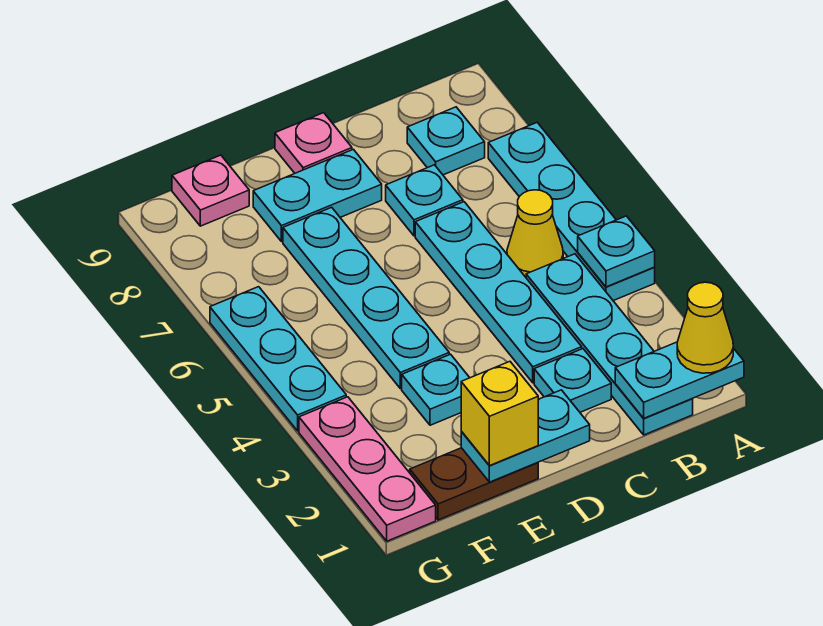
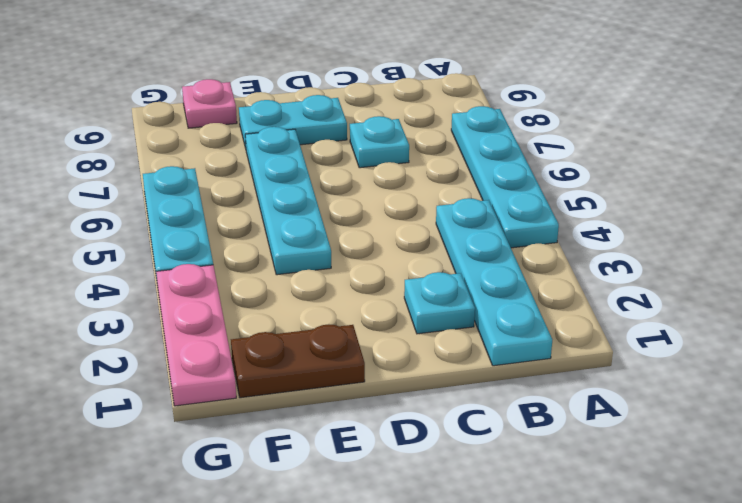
none -> yellow cone B5 level 1
none -> cyan plate B8 level 1
none -> cyan plate C3:C6 level 1

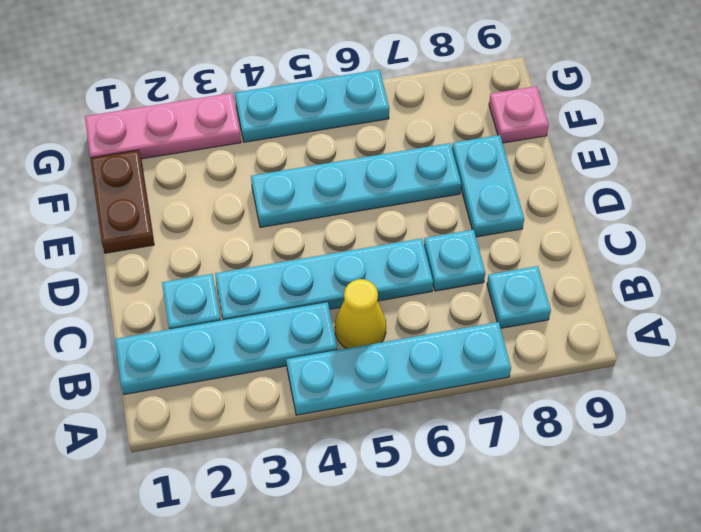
none -> pink plate D9 level 1
none -> cyan plate E3 level 1
none -> cyan plate A1:B1 level 2

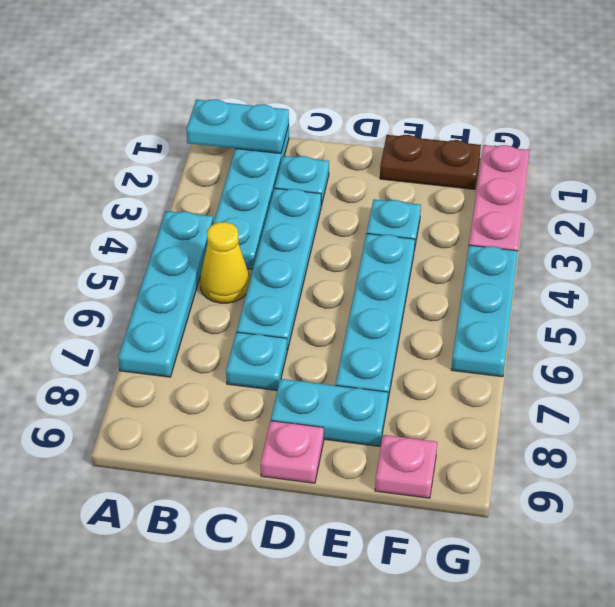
none -> cyan plate B8 level 1
none -> cyan plate A4 level 2
none -> cyan plate D1:E1 level 2

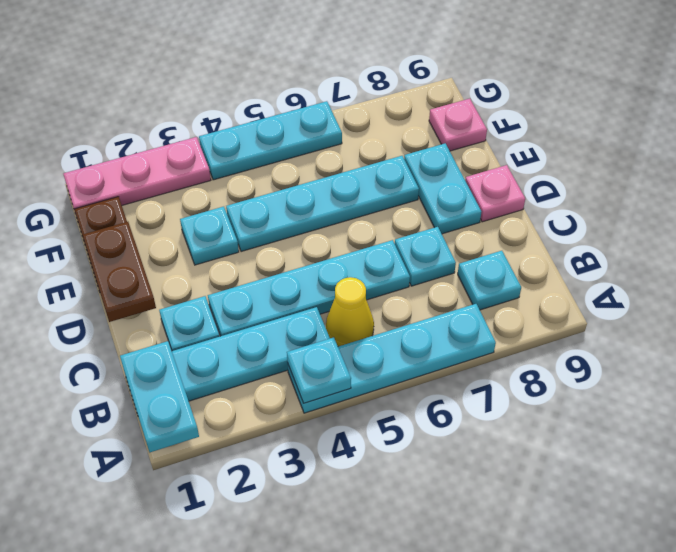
brown plate D1:E1 level 2 -> cyan plate D1:E1 level 2
none -> yellow cone A1 level 3
none -> yellow brick E1 level 3

